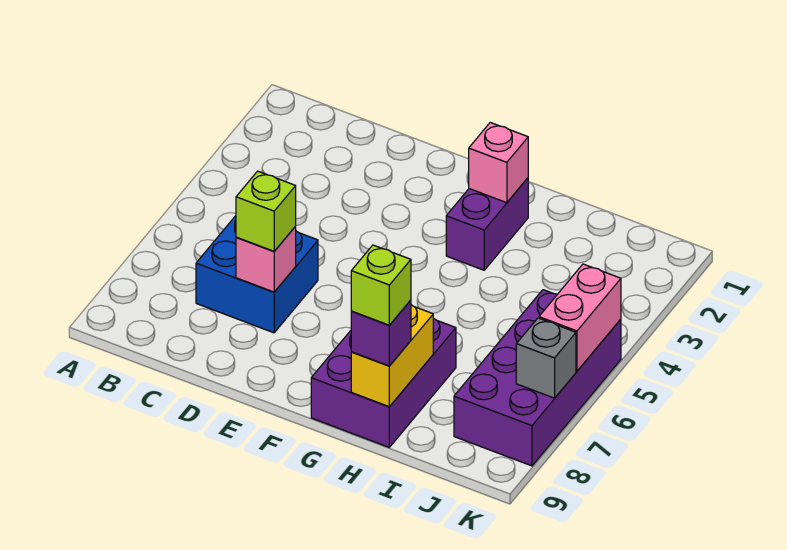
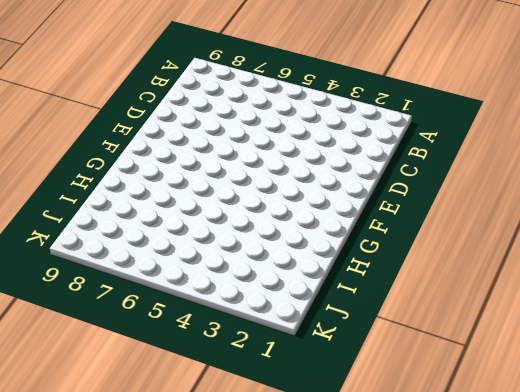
none -> blue brick C6:D7 level 1
none -> purple brick G2:G3 level 1
none -> purple brick G7:H9 level 1

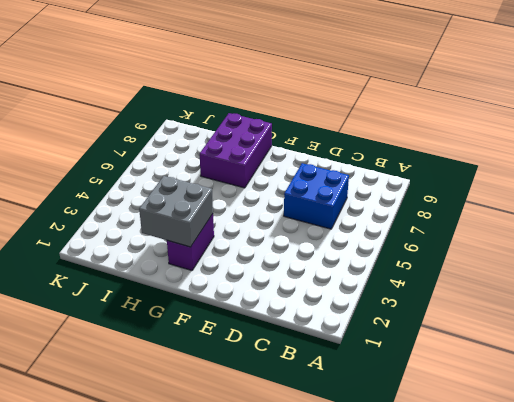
grey brick G2:H3 level 2 -> pink brick G2 level 2
none -> purple brick J5:K8 level 1
none -> pink brick D7 level 2
none -> yellow brick H8:H9 level 2

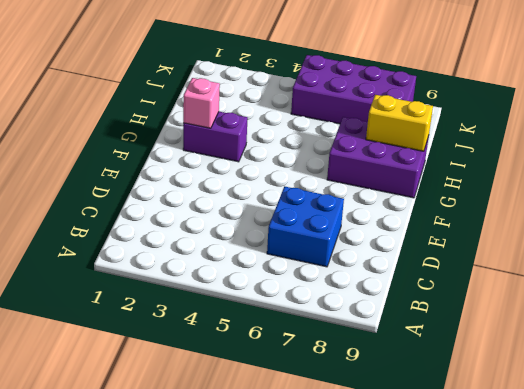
none -> pink brick D7 level 2
none -> pink brick K5:K6 level 2
none -> grey brick K7 level 2

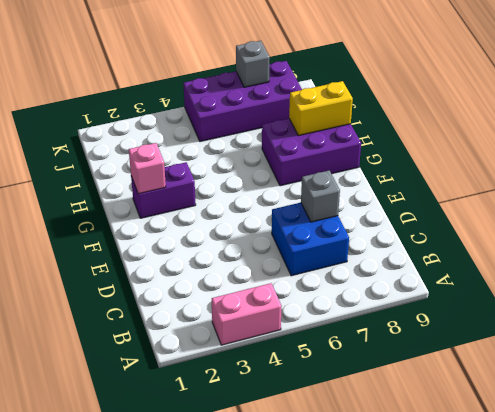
pink brick A3:A4 level 1 -> pink brick K5:K6 level 2
grey brick D7 level 2 -> pink brick D7 level 2
none -> lime brick D7 level 3
none -> purple brick H9 level 3
none -> lime brick H9 level 4

